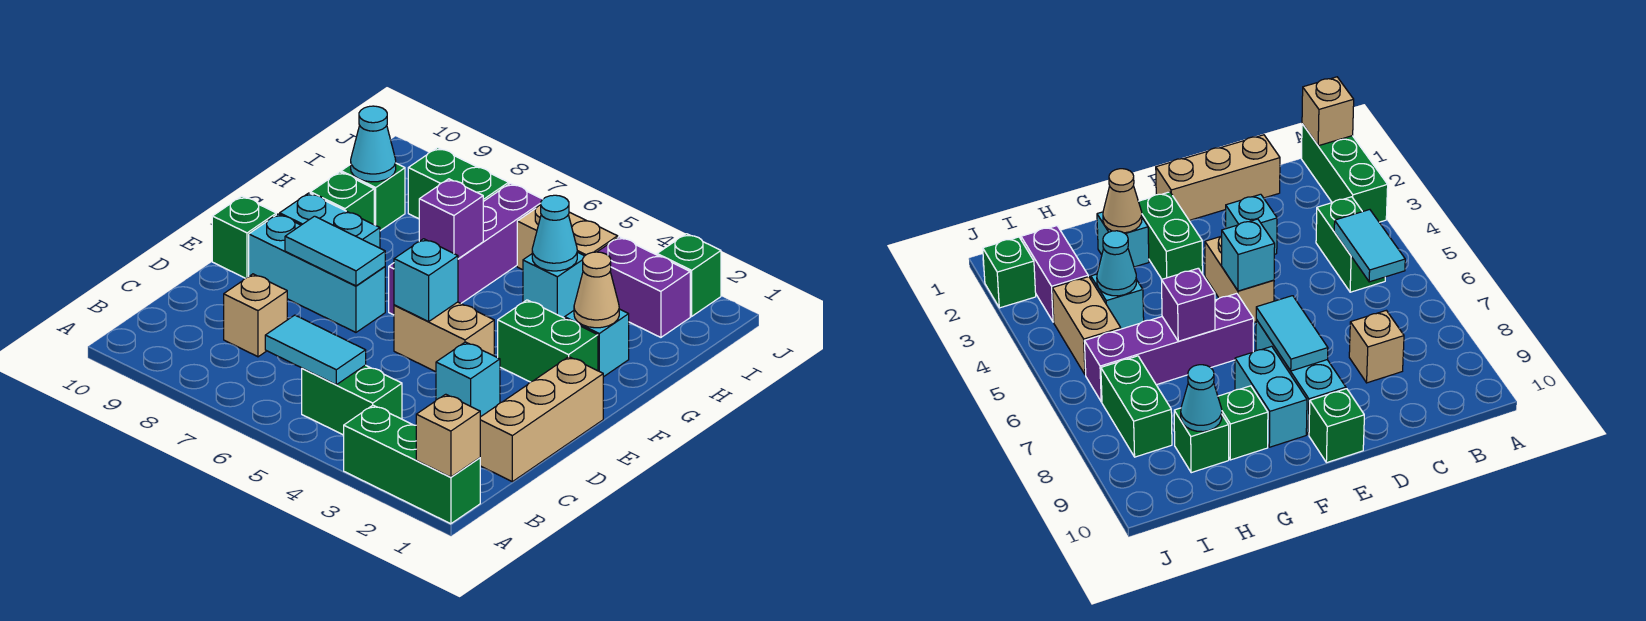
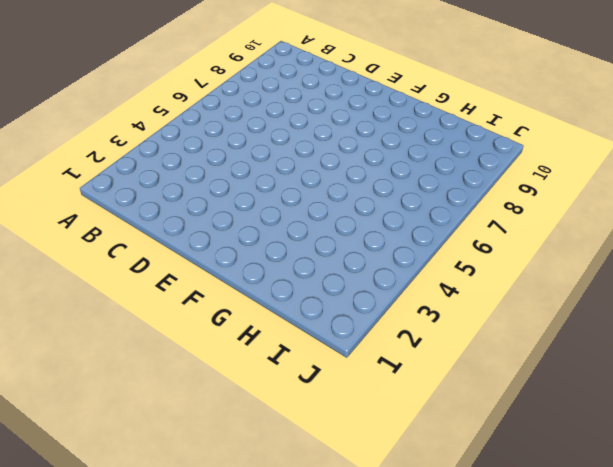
none -> green brick A1:A3 level 1
none -> green brick B4:B5 level 1
none -> tan brick C1:E1 level 1

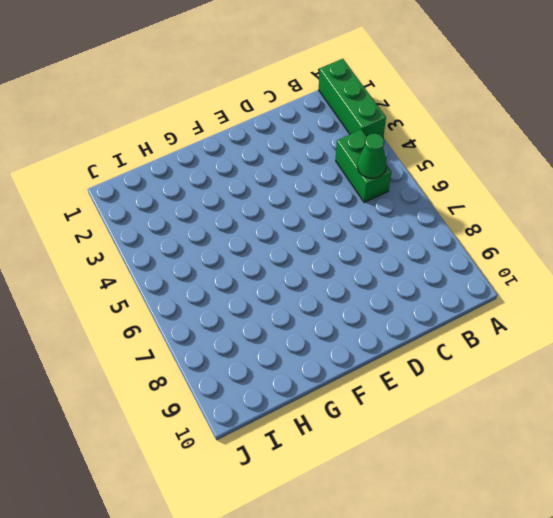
green cone B5 level 2 -> cyan tile B5:B6 level 2
none -> tan brick C1:E1 level 1
none -> tan brick C8 level 1
none -> cyan brick D3 level 1

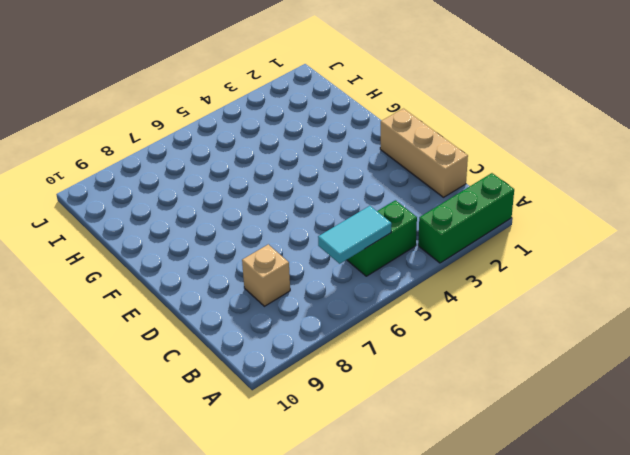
none -> cyan brick D3 level 1
none -> tan brick E4:E5 level 1
none -> cyan brick E7:E9 level 1

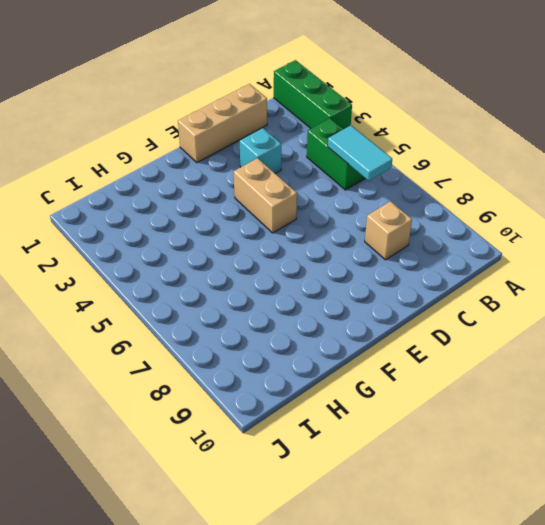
none -> cyan brick E7:E9 level 1
none -> green brick E10 level 1
none -> green brick F2:F3 level 1

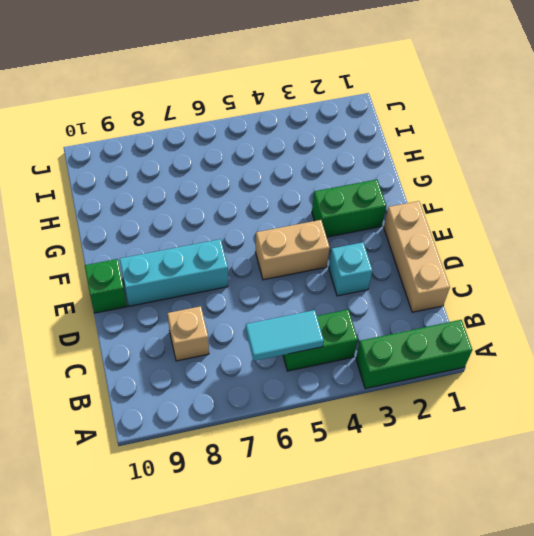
none -> purple brick F6:I6 level 1
none -> cyan brick F8:F9 level 1
none -> cyan brick G2 level 1

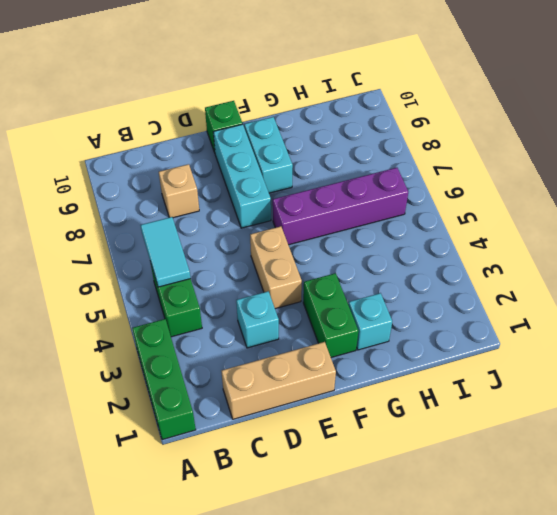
none -> green brick G9 level 1
none -> cyan brick H4 level 1
none -> green brick H9 level 1

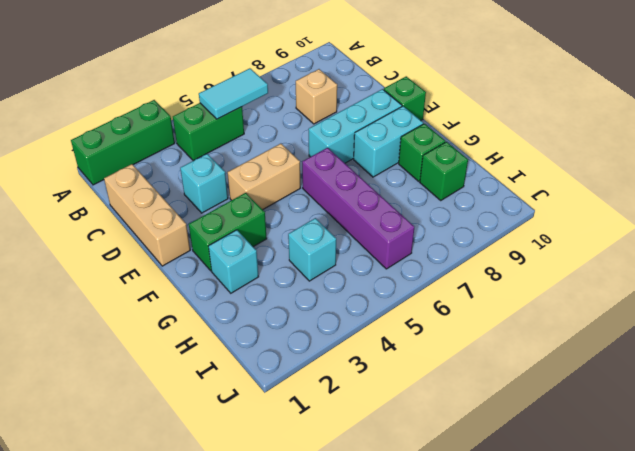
none -> purple brick I2:I3 level 1
none -> tan brick I4:I5 level 1
none -> green brick I7:I8 level 1

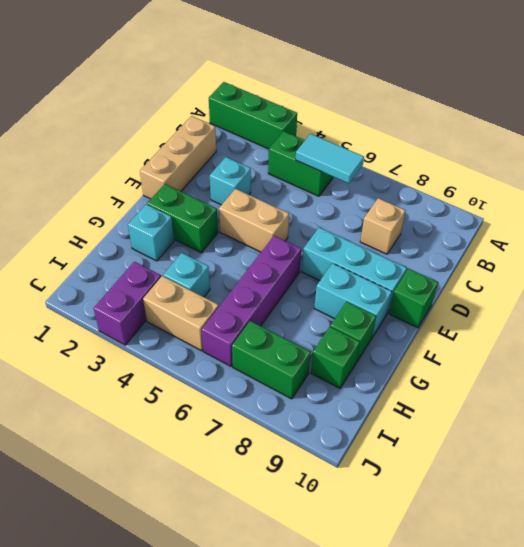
purple brick I3:J3 level 1 -> purple brick I2:I3 level 1
none -> green brick J2 level 1
none -> tan brick A1 level 2
none -> cyan brick E5 level 2

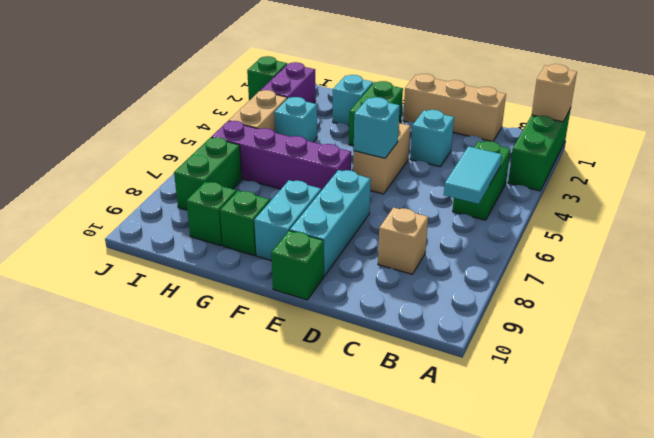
none -> cyan tile E7:E8 level 2
none -> tan cone G2 level 2
none -> purple brick G6 level 2

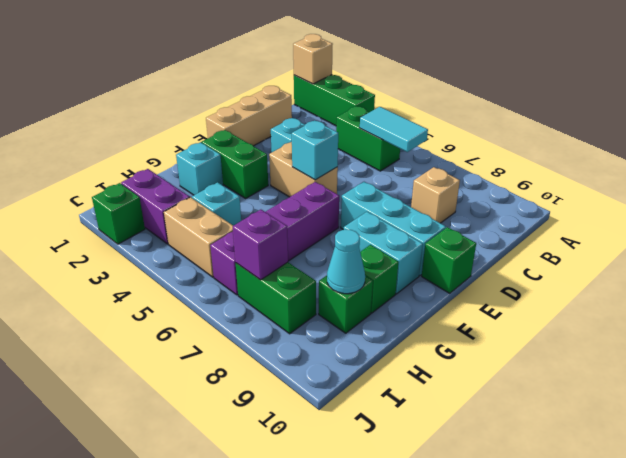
purple brick I7 level 2 -> purple brick G6 level 2
none -> cyan tile E7:E8 level 2
none -> tan cone G2 level 2
none -> cyan cone H4 level 2

